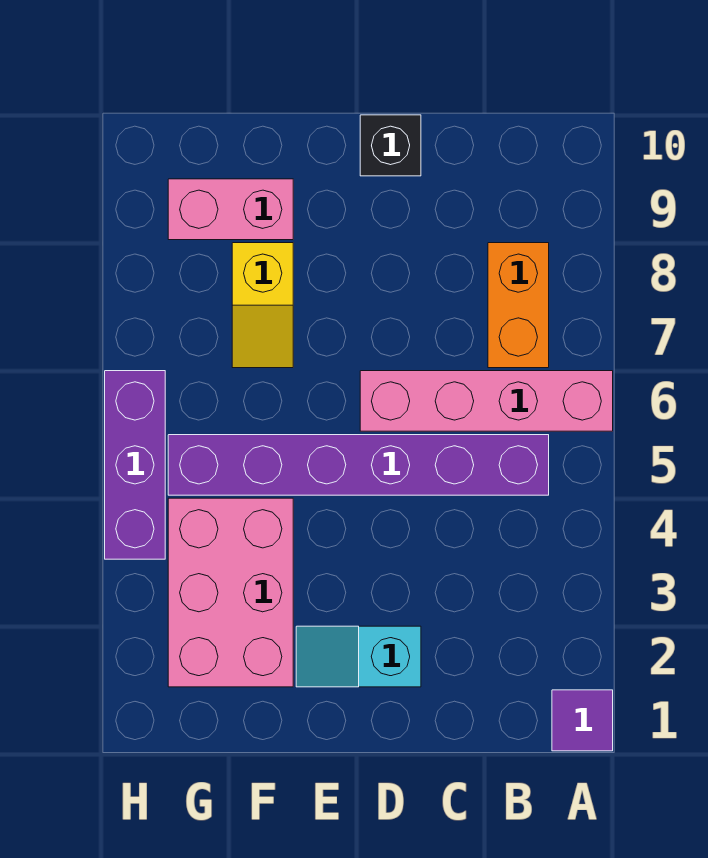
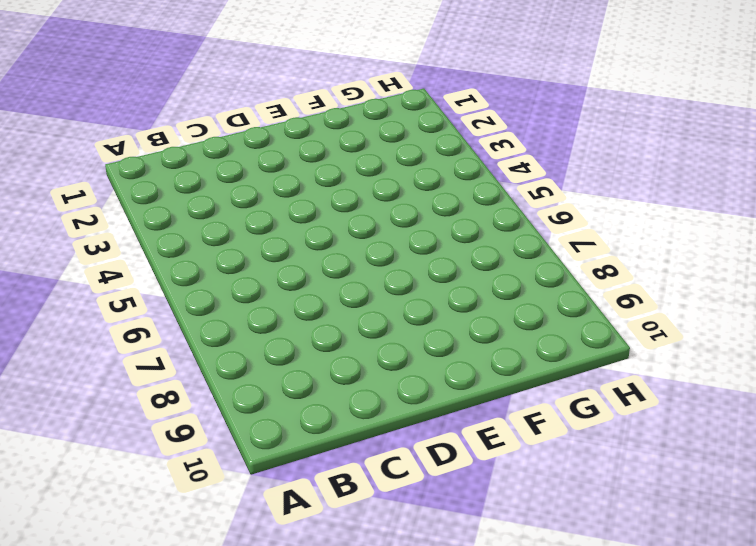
none -> purple tile A1 level 1
none -> pink brick A6:D6 level 1

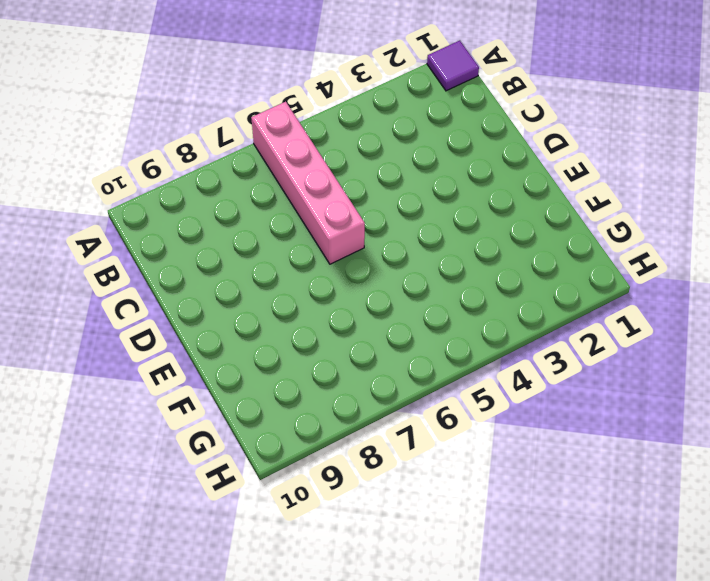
none -> purple brick B5:G5 level 1
none -> orange brick B7:B8 level 1

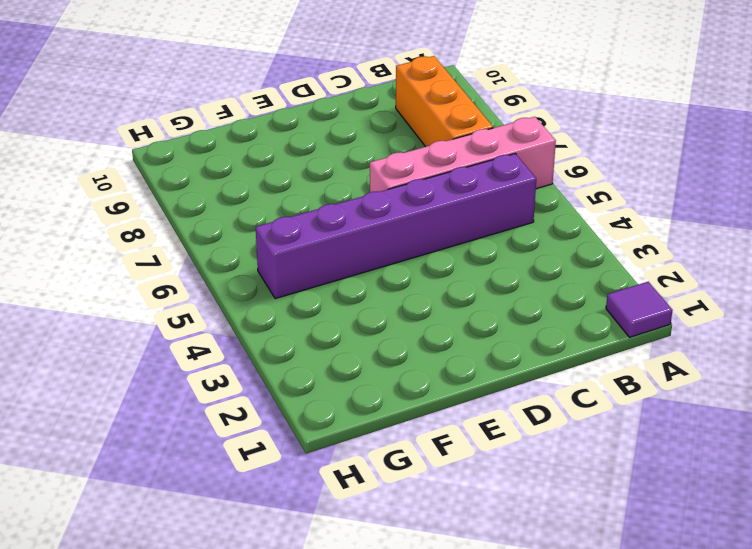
orange brick B7:B9 level 1 -> orange brick B7:B8 level 1
none -> cyan slope D2:E2 level 1 top D
none -> black brick D10 level 1

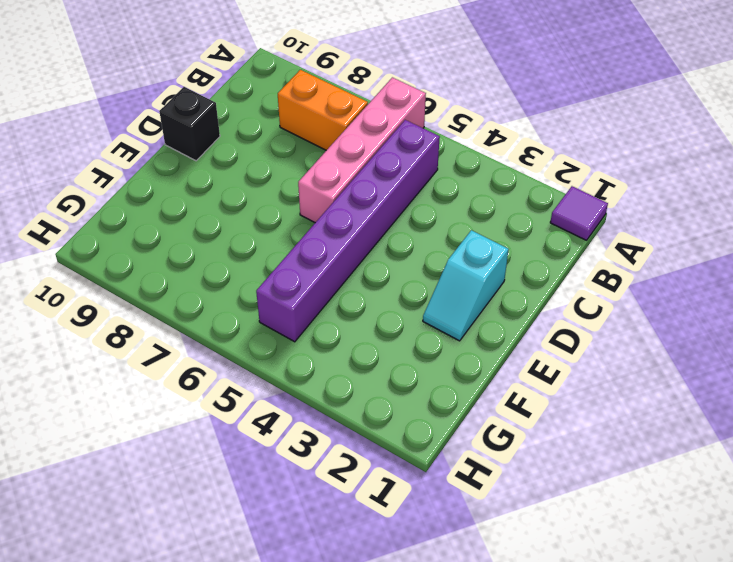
none -> pink brick F2:G4 level 1
none -> yellow slope F7:F8 level 1 top 8

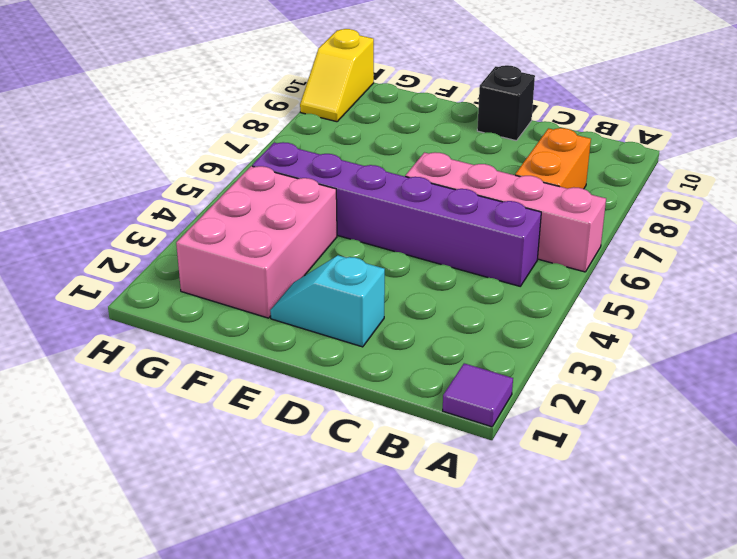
yellow slope H9:H10 level 1 top 10 -> yellow slope F7:F8 level 1 top 8
none -> pink brick F9:G9 level 1
none -> purple brick H4:H6 level 1

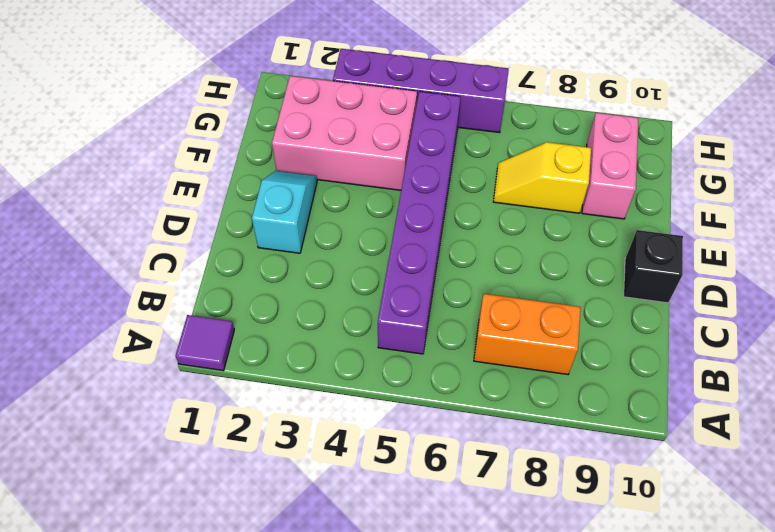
purple brick H3:H6 level 1 -> purple brick H4:H6 level 1
none -> pink brick A6:D6 level 1

